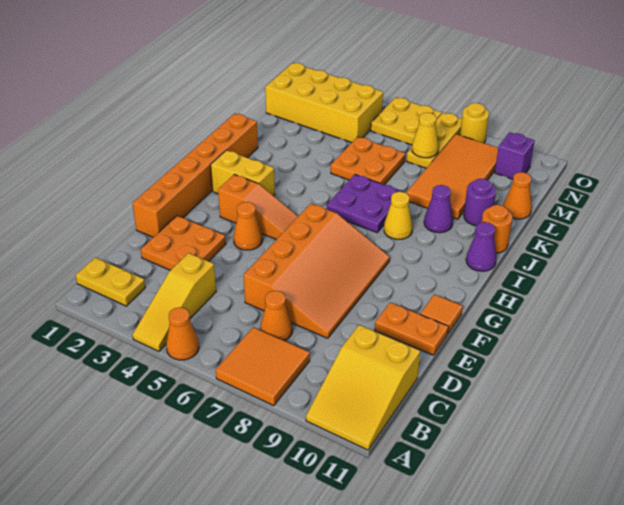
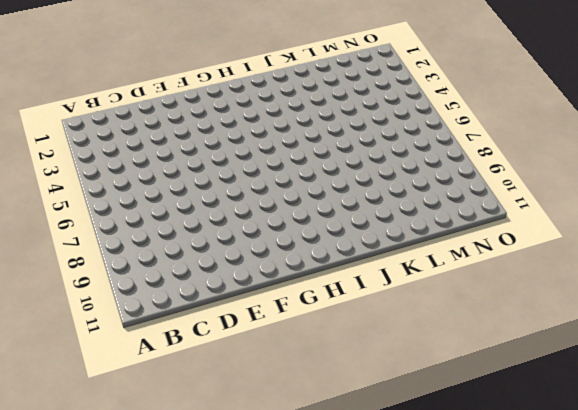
none -> yellow slope A4:C4 level 1 top C
none -> orange cone A5 level 1
none -> orange tile A7:B8 level 1

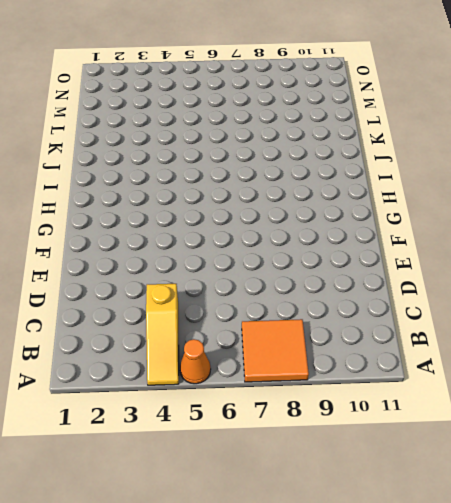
none -> yellow slope A10:C11 level 1 top C
none -> yellow plate B1:B2 level 1
none -> orange cone C7 level 1

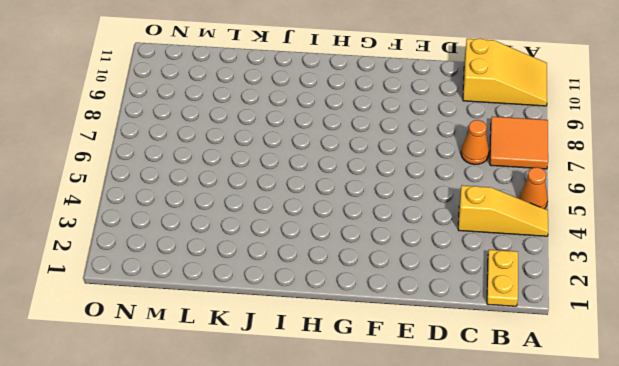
none -> orange plate D2:E3 level 1
none -> orange slope D6:G8 level 1 top 6
none -> orange brick E1:J1 level 1

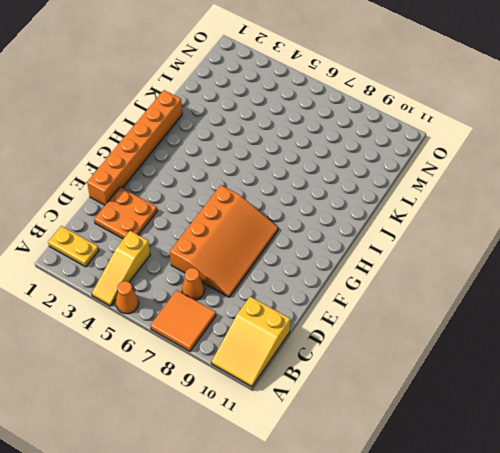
none -> orange plate E10:E11 level 1
none -> orange cone F4 level 1
none -> orange tile F11 level 1

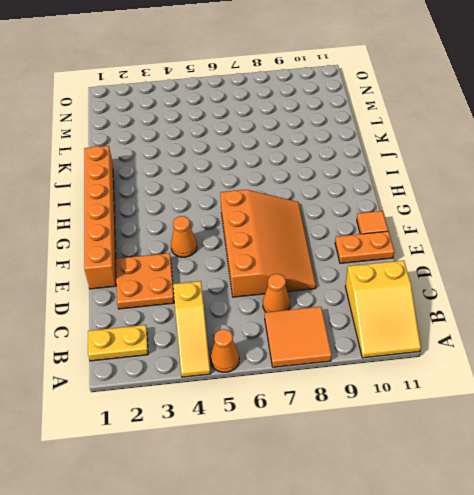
none -> orange slope G3:G5 level 1 top 3
none -> yellow brick H2:H3 level 1
none -> purple plate I6:J7 level 1

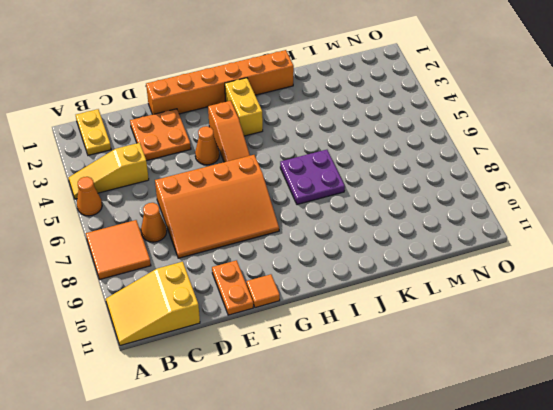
none -> yellow cone I8 level 1
none -> purple cone I11 level 1
none -> purple cone J9 level 1

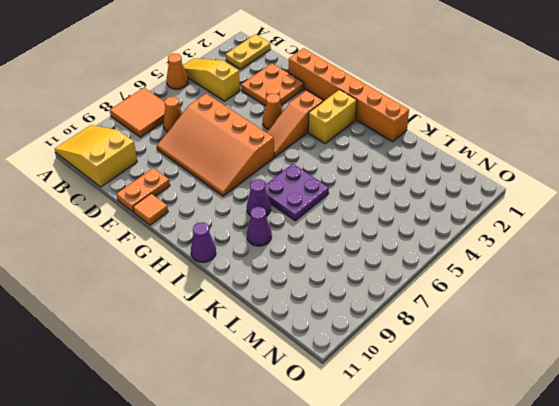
purple cone I8 level 1 -> yellow cone I8 level 1
none -> orange round brick J11 level 1
none -> orange plate K5:L6 level 1
none -> orange tile K8:N9 level 1

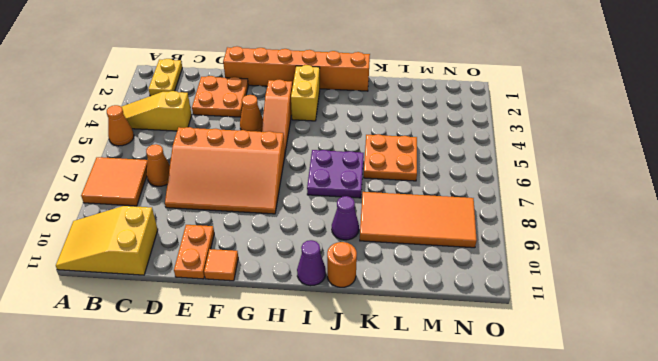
none -> yellow cone I8 level 1
none -> purple round brick K10 level 1
none -> orange cone L11 level 1

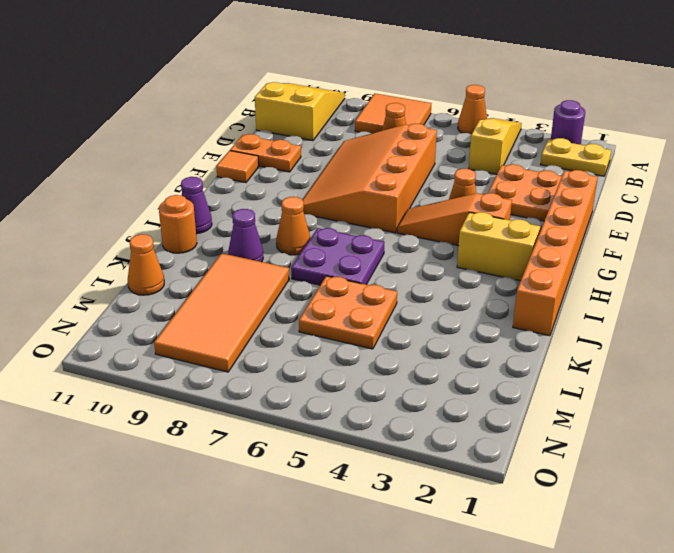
purple round brick A2 level 1 -> purple round brick K10 level 1
orange cone I8 level 1 -> yellow cone I8 level 1
none -> yellow brick M1:N4 level 1
none -> yellow plate M7:O7 level 1
none -> yellow plate N5:O6 level 1

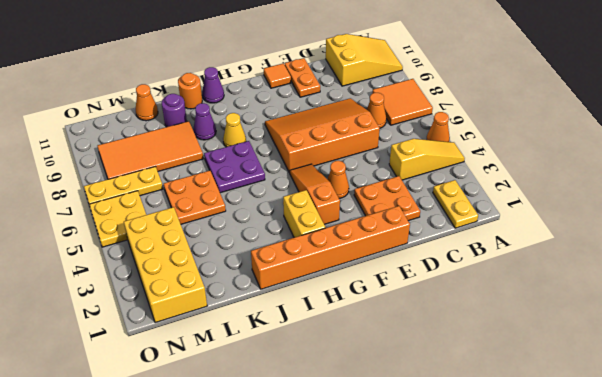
none -> purple brick N10 level 1
none -> yellow round brick O8 level 1
none -> yellow cone M7 level 2

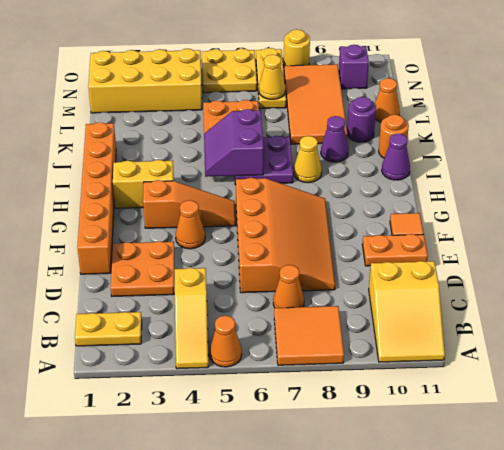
purple slope I5:J6 level 2 top 6 -> none

